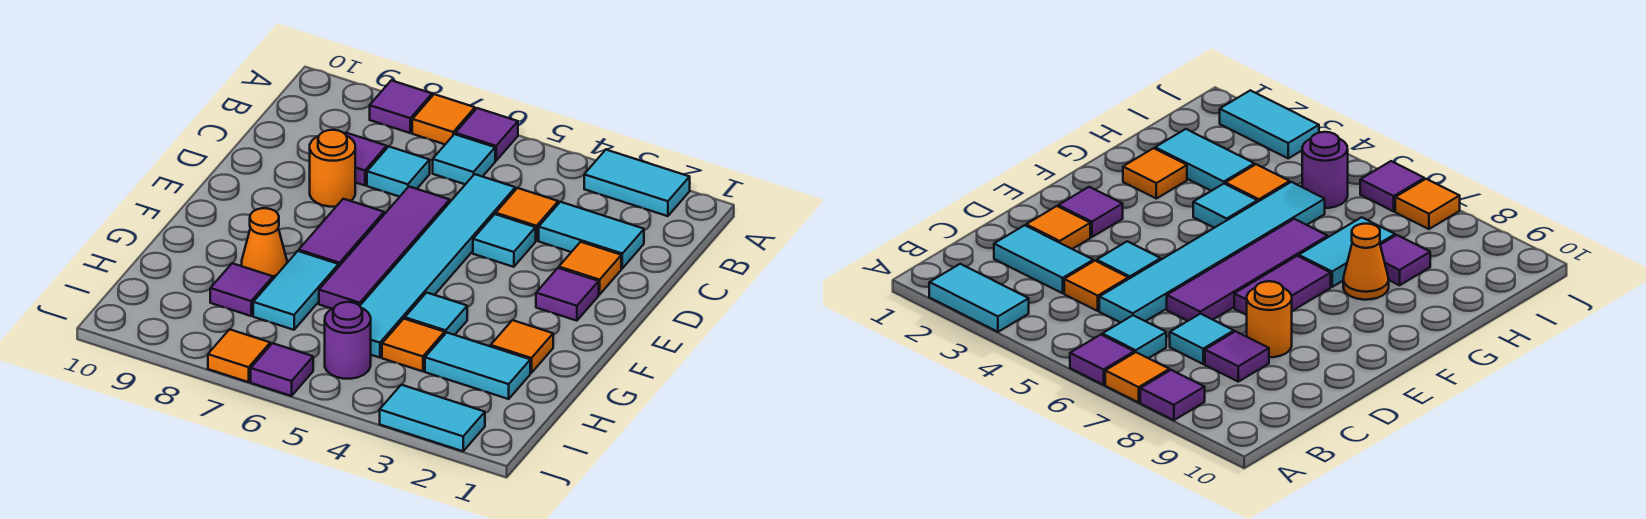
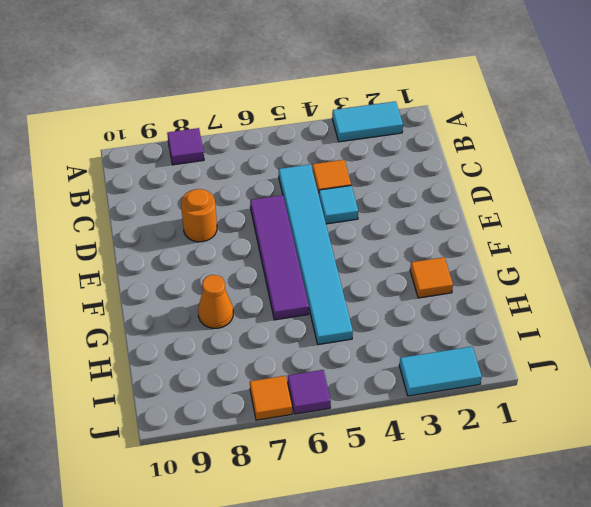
none -> purple tile A6 level 1
none -> orange tile A7 level 1
none -> cyan tile B6 level 1

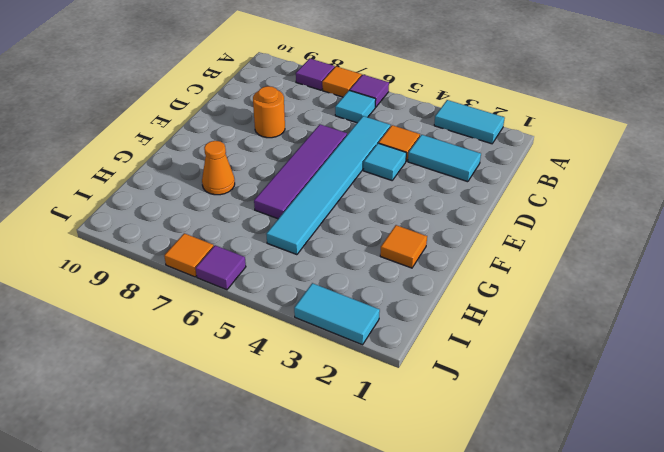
none -> cyan tile C7 level 1
none -> purple tile C8 level 1
none -> orange tile D2 level 1

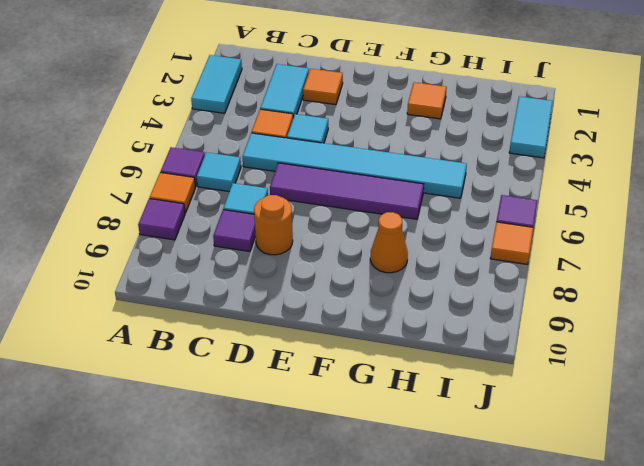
none -> purple tile E2 level 1
none -> purple tile E7:F7 level 1
none -> cyan tile G4 level 1

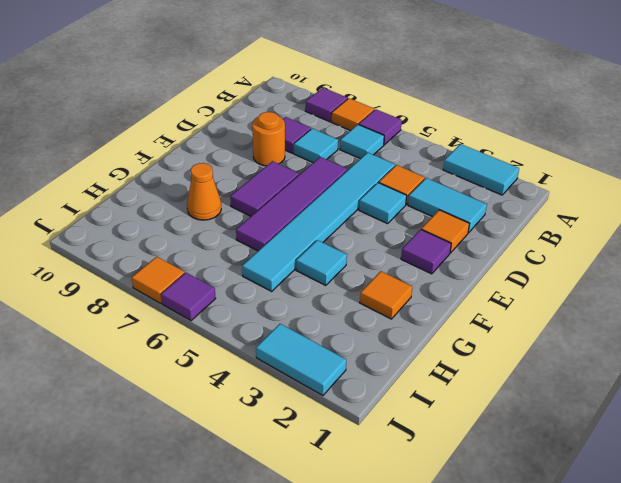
none -> cyan tile G7:H7 level 1
none -> cyan tile H2:H3 level 1
none -> orange tile H4 level 1

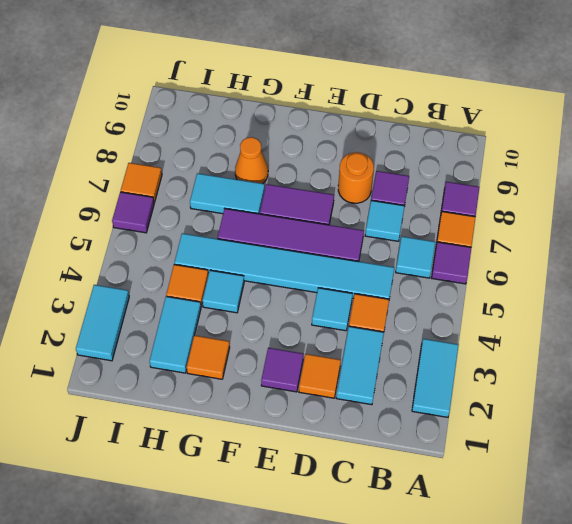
none -> purple tile H8 level 1
none -> purple round brick I5 level 1

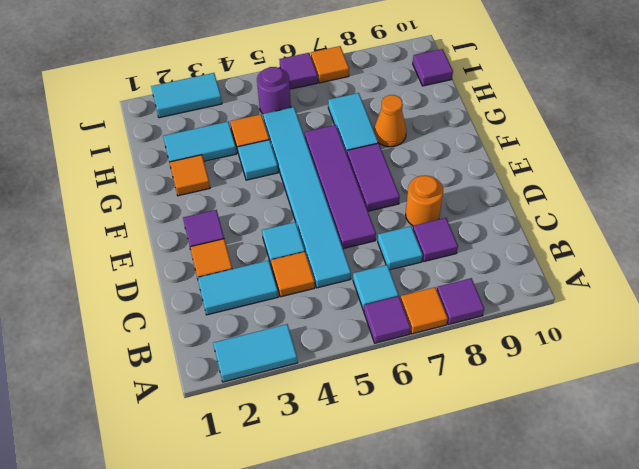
purple tile I10 level 1 -> purple tile H8 level 1

